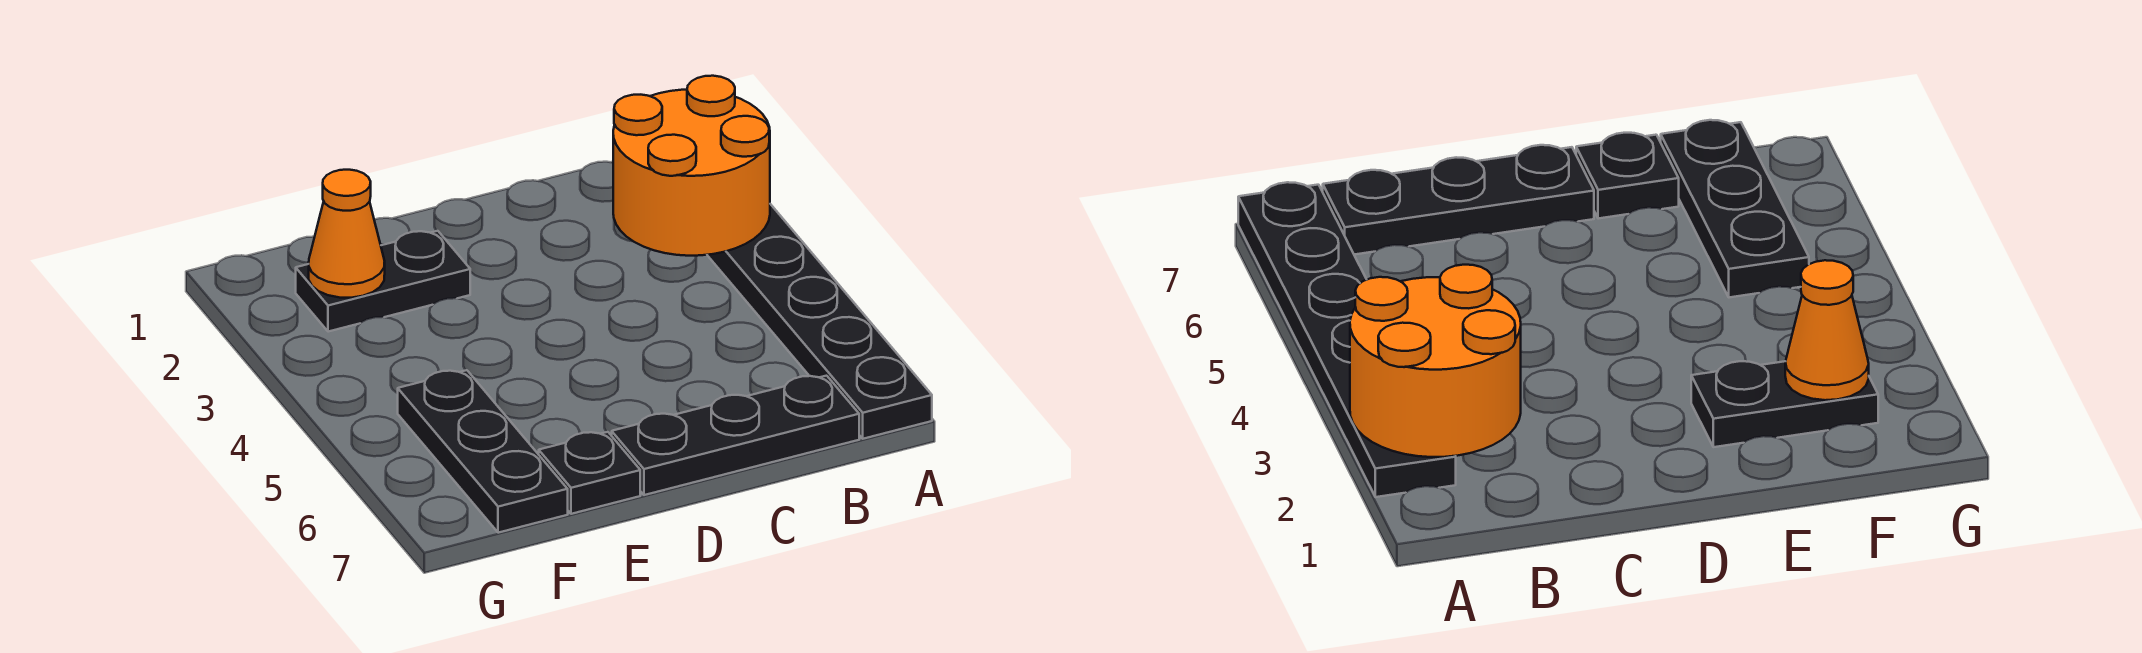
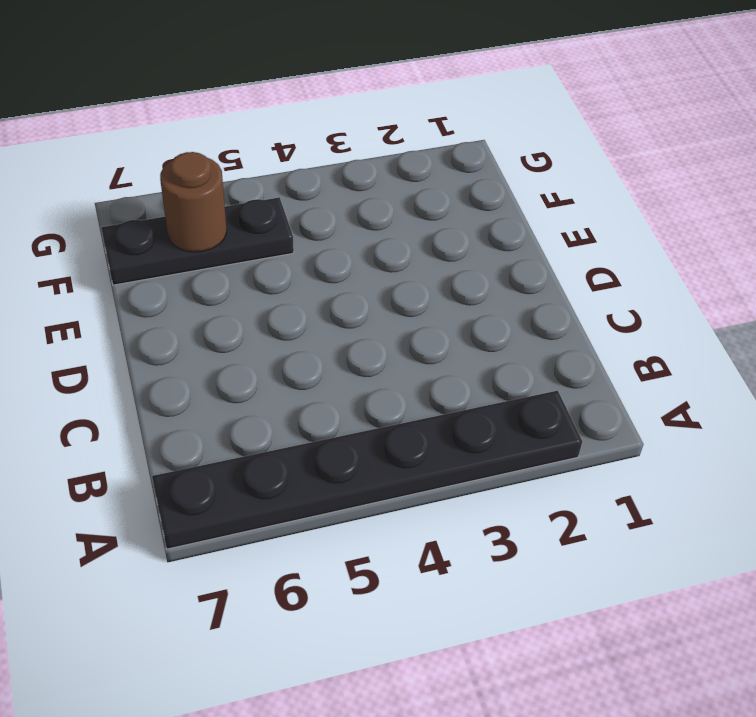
brown round brick F6 level 2 -> none
none -> black plate B7:D7 level 1
none -> black plate E2:F2 level 1

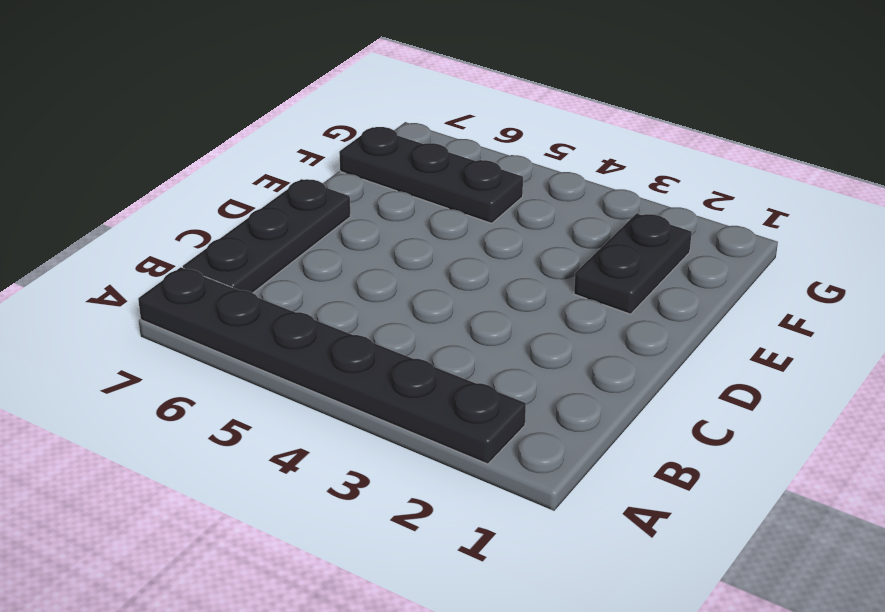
none -> black plate E7 level 1
none -> orange round brick A2:B3 level 2

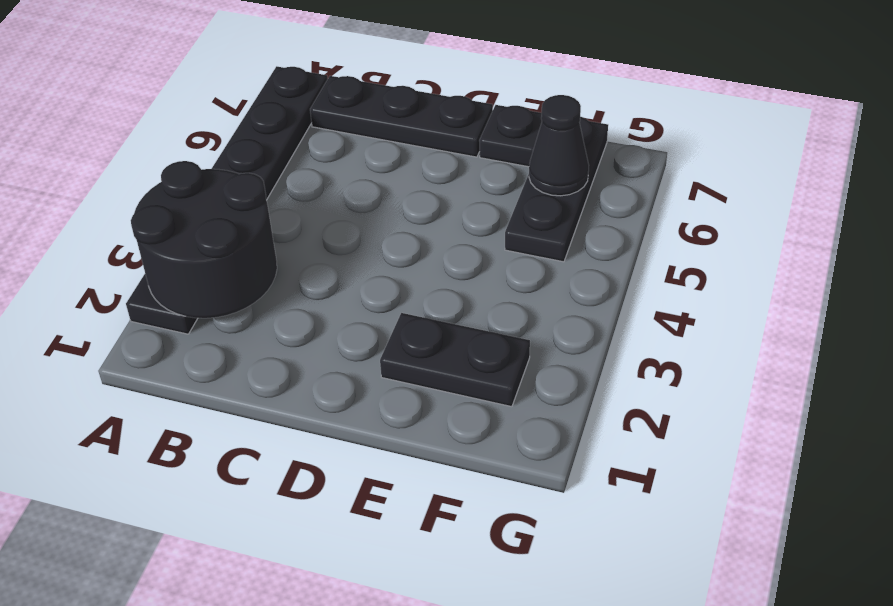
black round brick A2:B3 level 2 -> orange round brick A2:B3 level 2
black cone F6 level 2 -> none
none -> orange cone F2 level 2

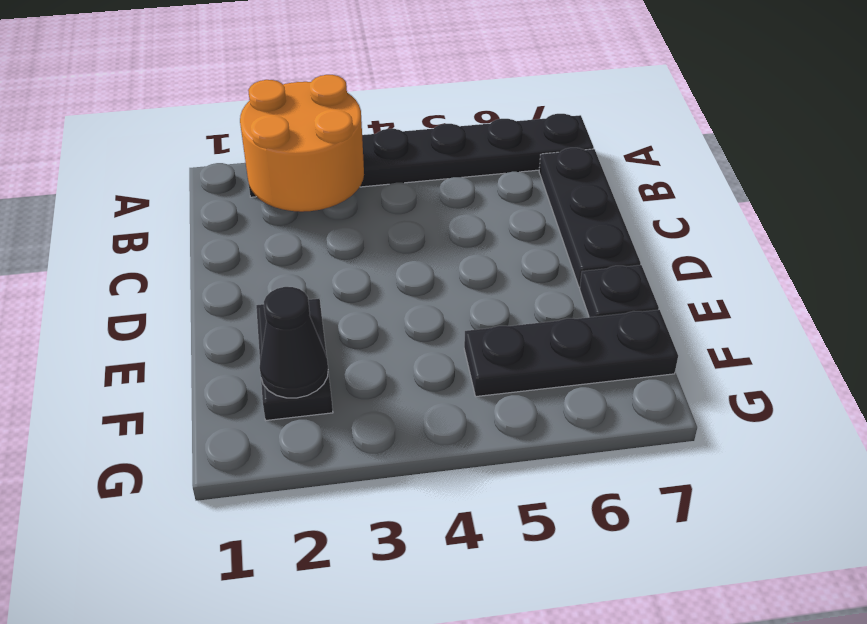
black cone F2 level 2 -> orange cone F2 level 2

